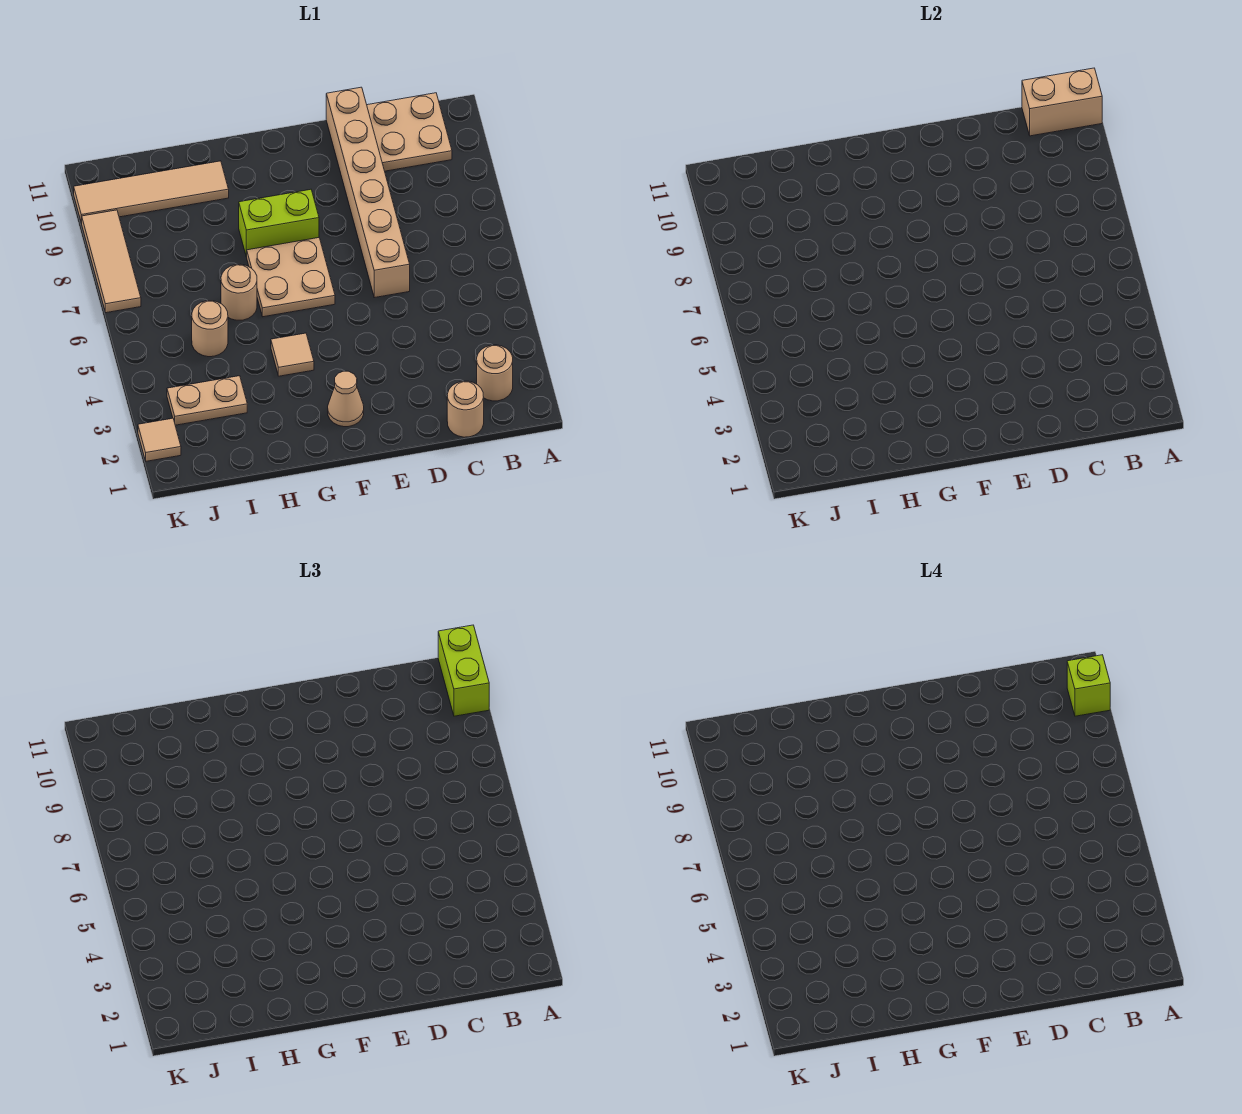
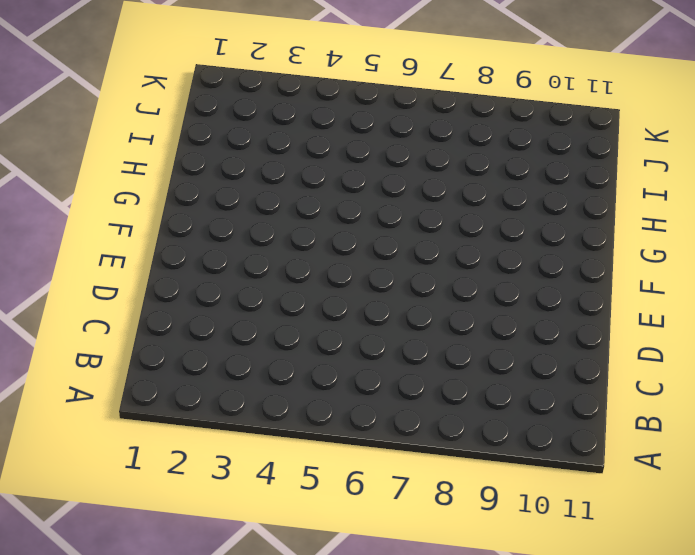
none -> tan round brick B2 level 1
none -> tan plate B10:C11 level 1
none -> tan round brick C1 level 1

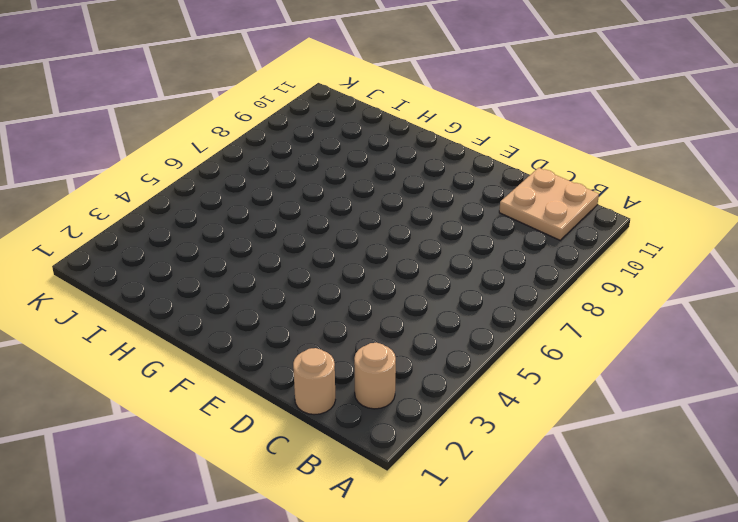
none -> tan brick D6:D11 level 1
none -> tan cone F2 level 1
none -> tan plate F6:G7 level 1

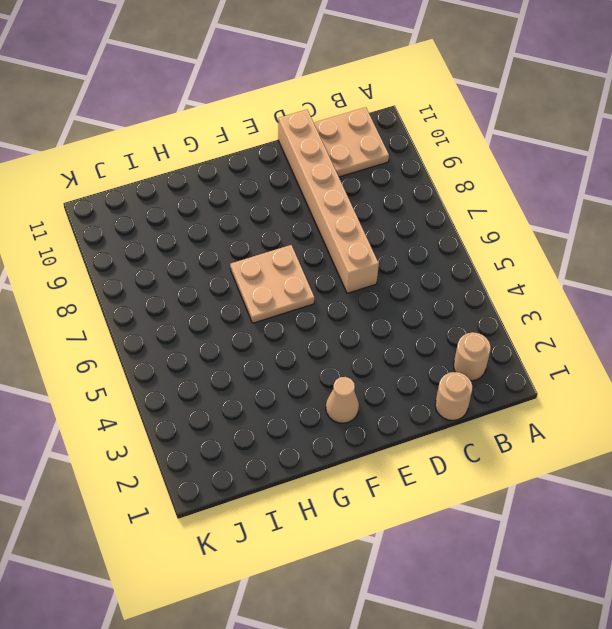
none -> lime brick F8:G8 level 1
none -> tan tile G4 level 1
none -> tan round brick H6 level 1

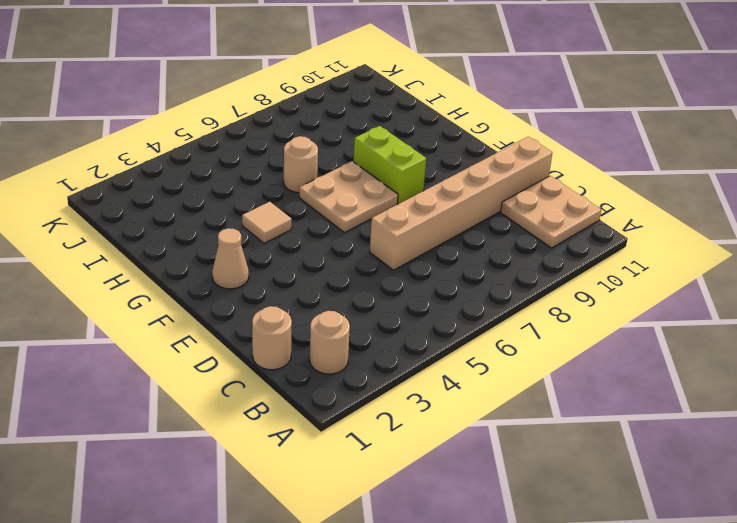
none -> tan tile H10:K10 level 1
none -> tan plate I3:J3 level 1
none -> tan round brick I5 level 1

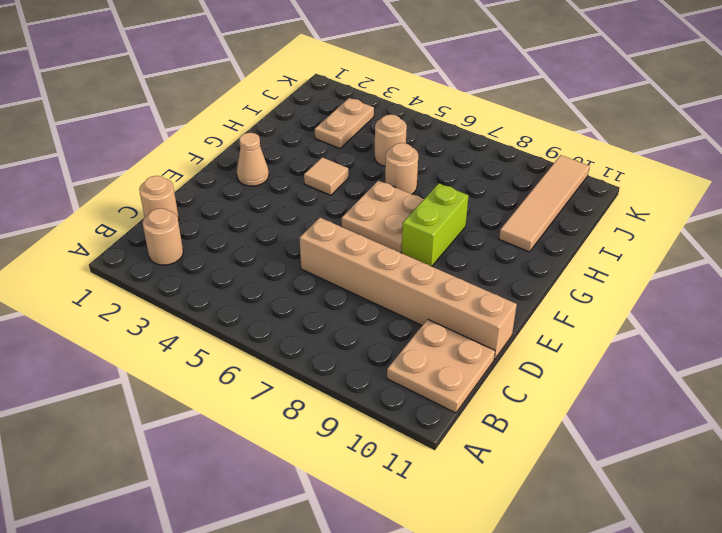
none -> tan tile K2 level 1
none -> tan tile K7:K9 level 1
none -> tan brick A11:B11 level 2

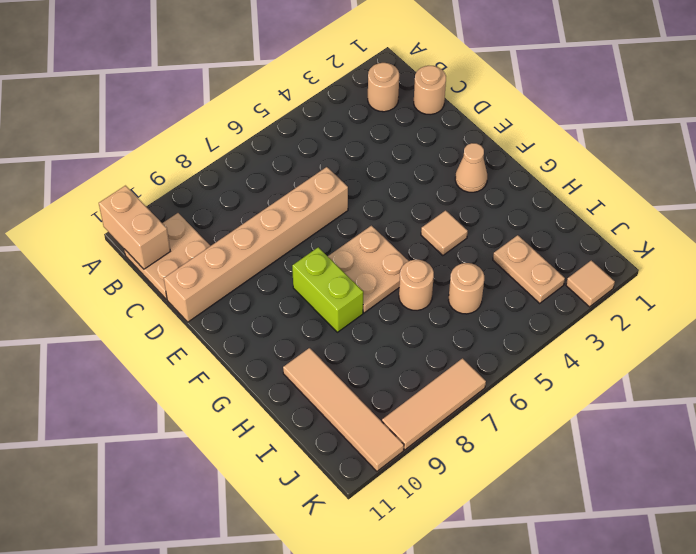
none -> lime brick A10:A11 level 3
none -> lime brick A10 level 4

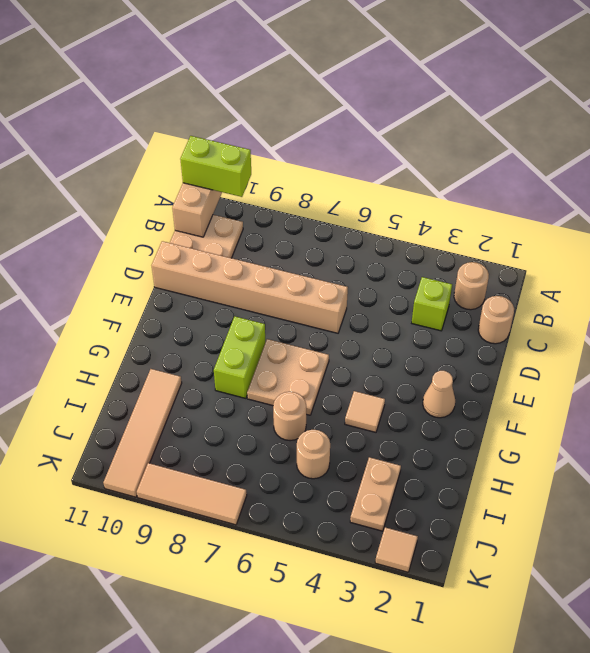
lime brick C3 level 1 -> lime brick A10 level 4

